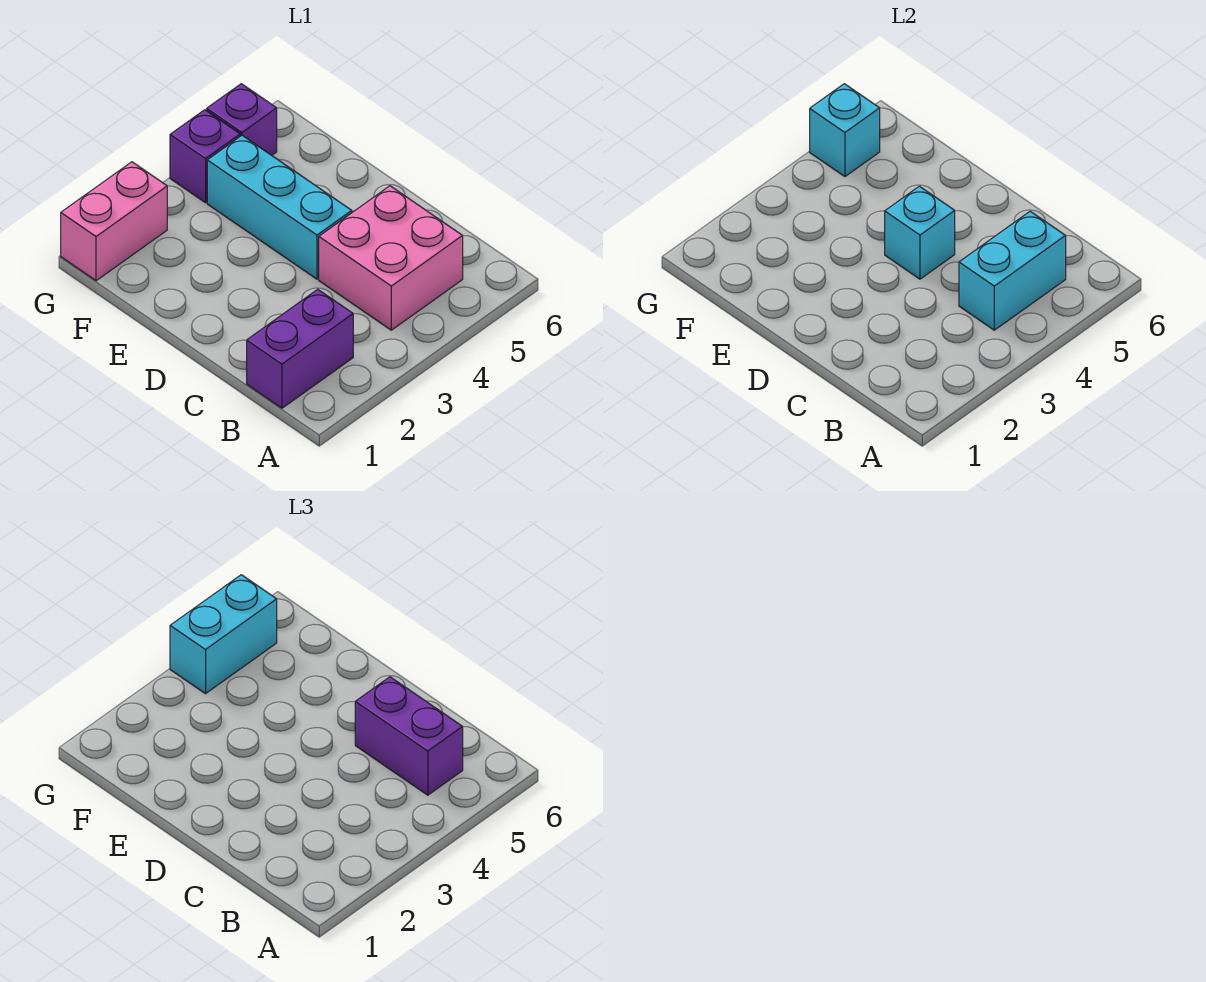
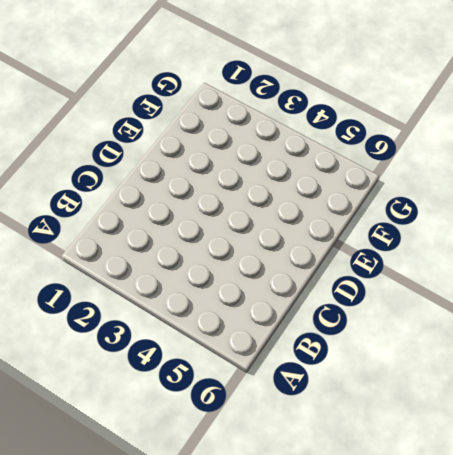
none -> purple brick B1:B2 level 1
none -> pink brick B4:C5 level 1

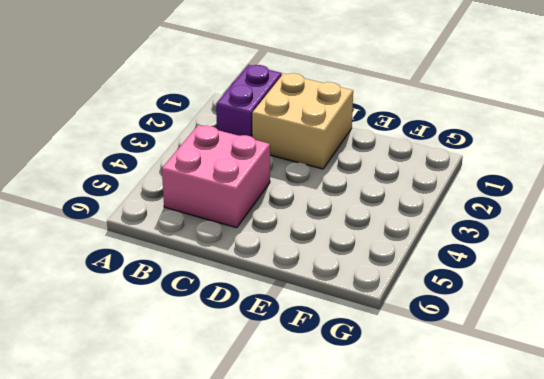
tan brick C1:D2 level 1 -> none
none -> cyan brick D4:F4 level 1
none -> pink brick G1:G2 level 1

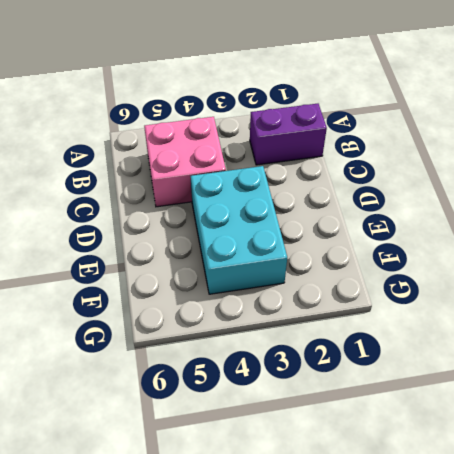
cyan brick D3:F4 level 1 -> cyan brick D4:F4 level 1
none -> pink brick G1:G2 level 1
none -> purple brick G4 level 1

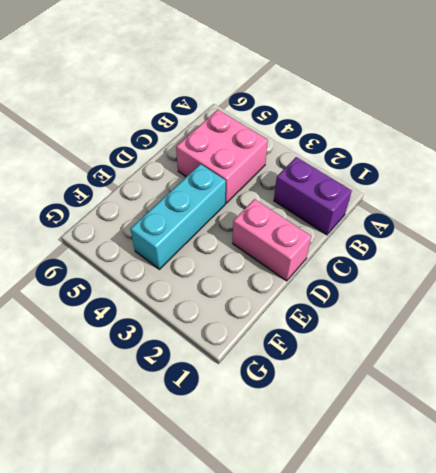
pink brick D1:D2 level 1 -> pink brick G1:G2 level 1
none -> purple brick G4 level 1
none -> purple brick G5 level 1

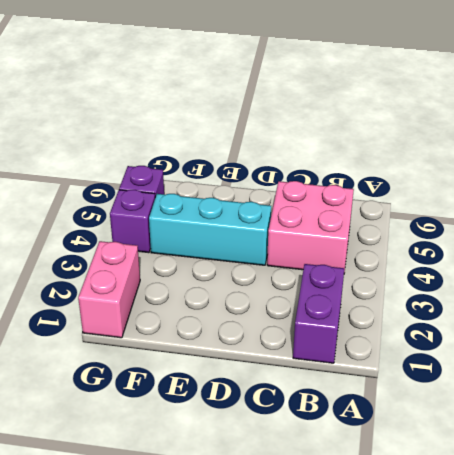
none -> cyan brick B4:B5 level 2
none -> cyan brick D4 level 2

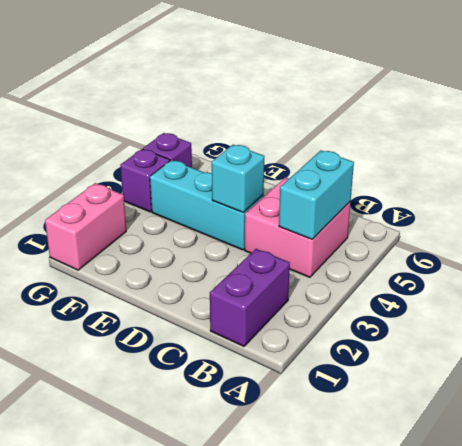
none -> cyan brick G5 level 2
none -> purple brick B5:C5 level 3

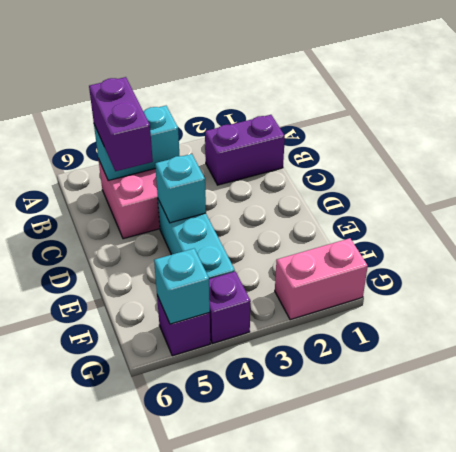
none -> cyan brick G4:G5 level 3

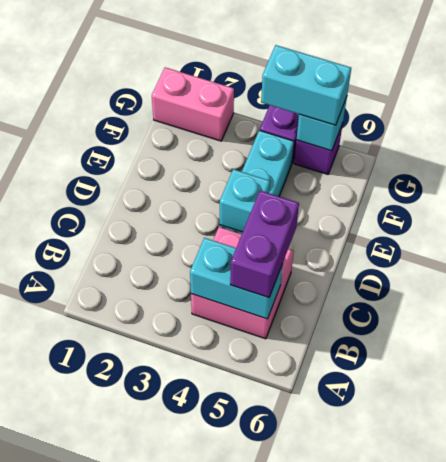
none -> purple brick B1:B2 level 1

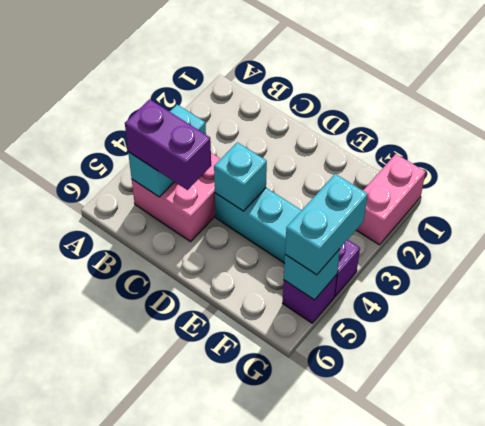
none -> purple brick B1:B2 level 1

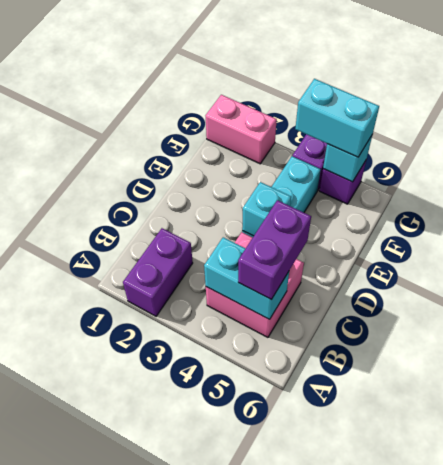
purple brick A2:B2 level 1 -> purple brick B1:B2 level 1

